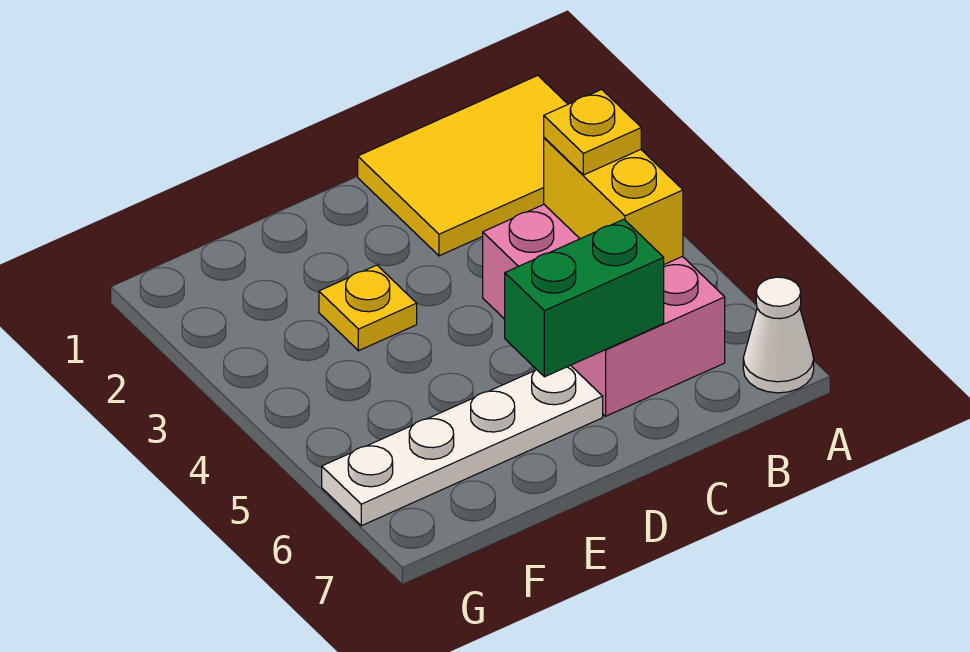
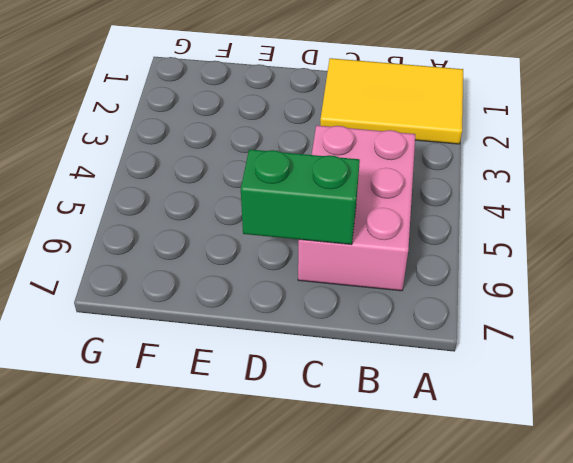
none -> white cone A7 level 1
none -> white plate D6:G6 level 1

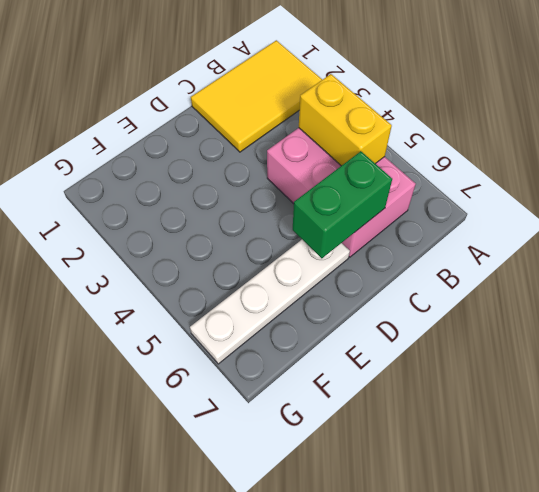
none -> white cone A7 level 1
none -> yellow plate E3 level 1

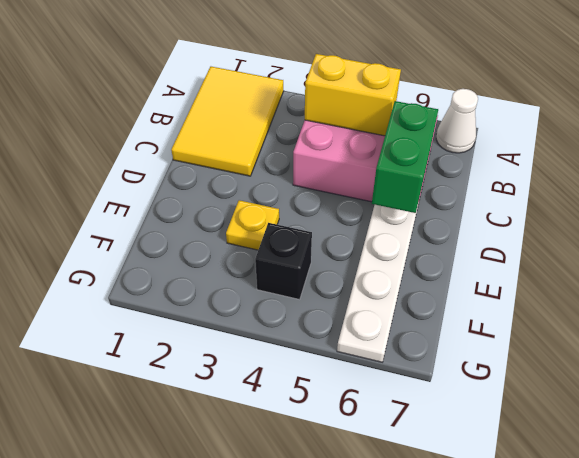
black brick F4 level 1 -> none
none -> yellow plate B4 level 3

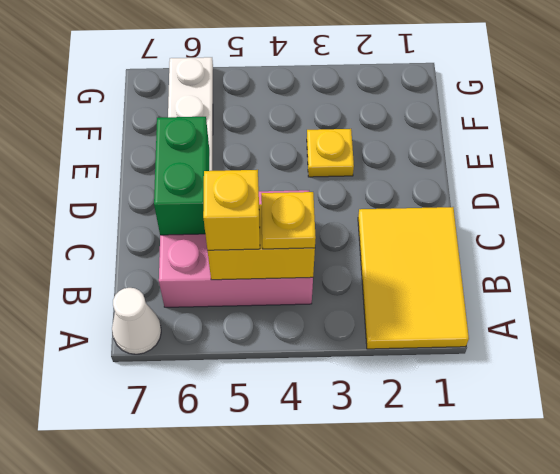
yellow brick B5 level 3 -> none

